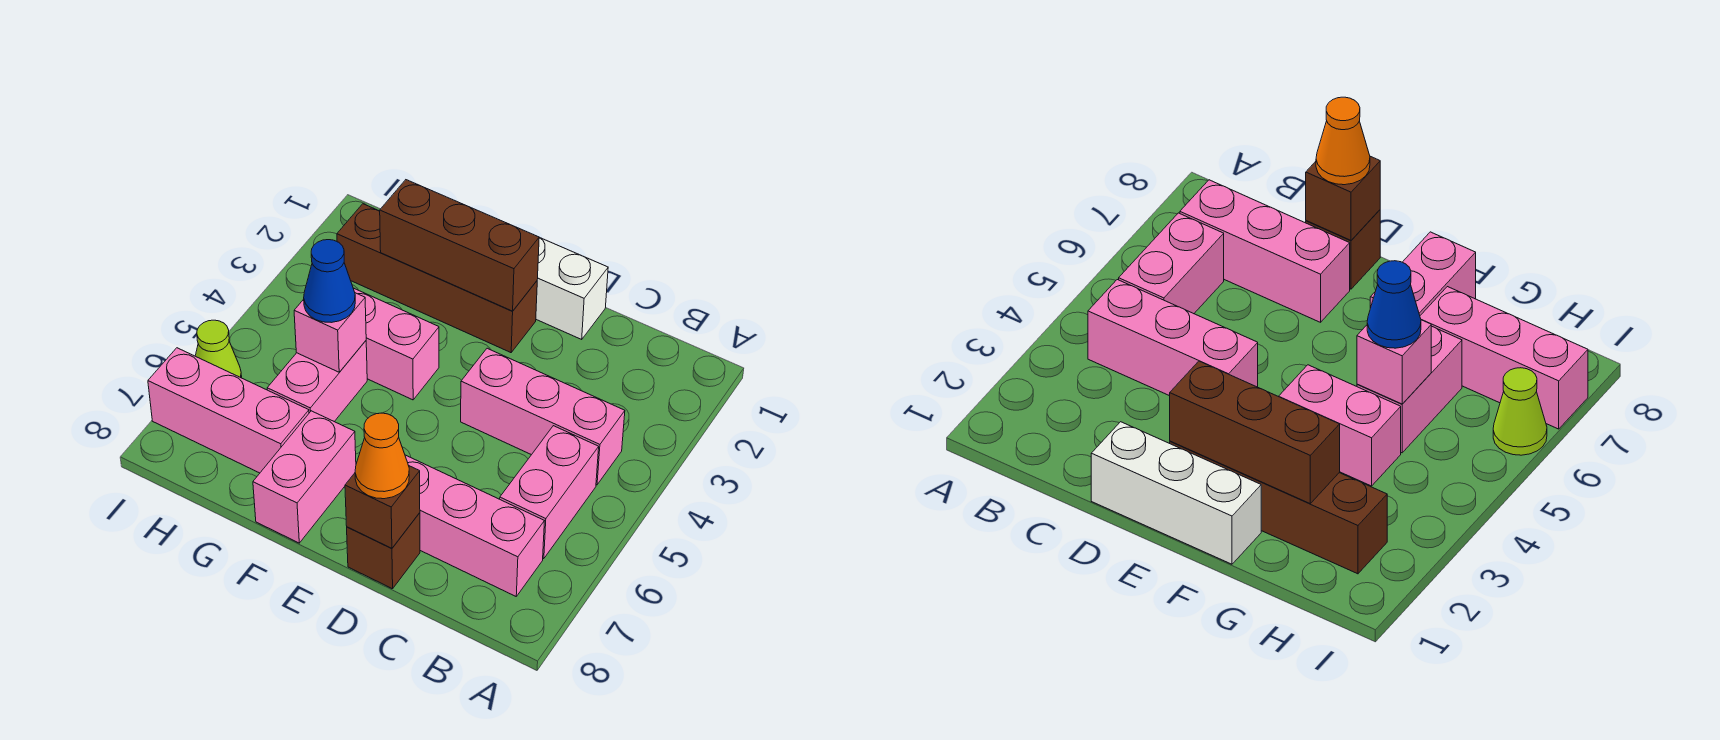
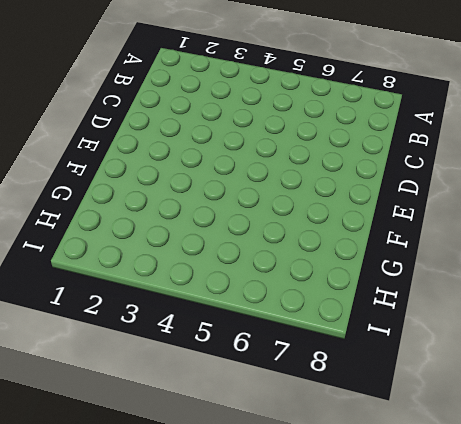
none -> pink brick B4:D4 level 1
none -> pink brick B5:B6 level 1
none -> pink brick B7:D7 level 1

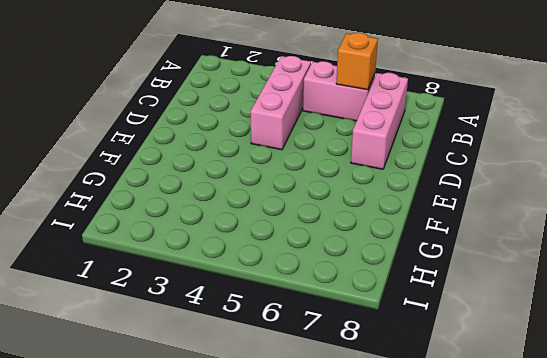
orange brick B6 level 2 -> none
none -> white brick D1:F1 level 1
none -> brown brick D8 level 1
none -> brown brick E2:H2 level 1

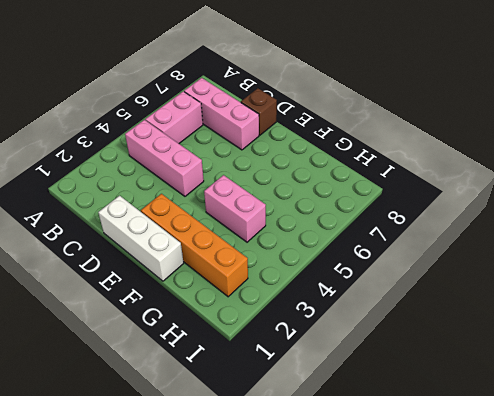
orange brick E2:H2 level 1 -> brown brick E2:H2 level 1
none -> pink brick F7:F8 level 1
none -> pink brick G5:G6 level 1
none -> pink brick G7:I7 level 1

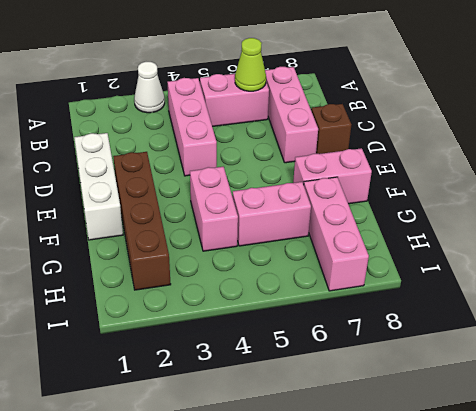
white cone A3 level 1 -> none
lime cone B6 level 2 -> lime cone I6 level 1
none -> brown brick D8 level 2
none -> brown brick E2:G2 level 2
none -> pink brick G5 level 2

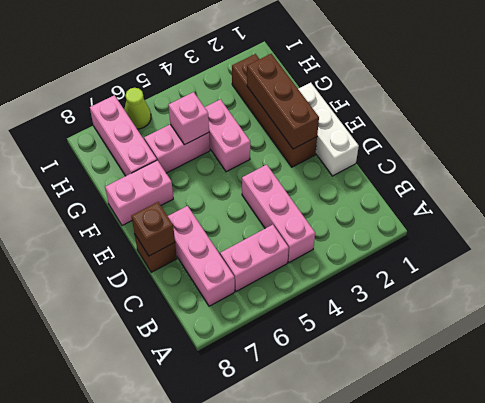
none -> orange cone D8 level 3
none -> blue cone G5 level 3

